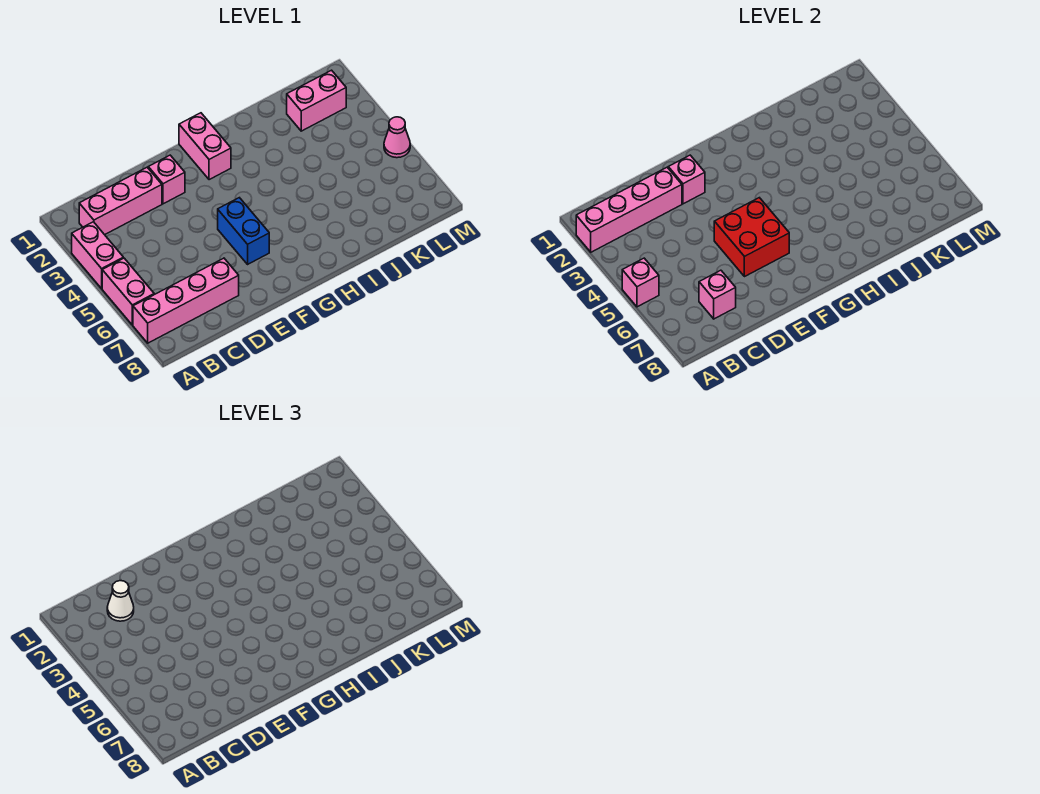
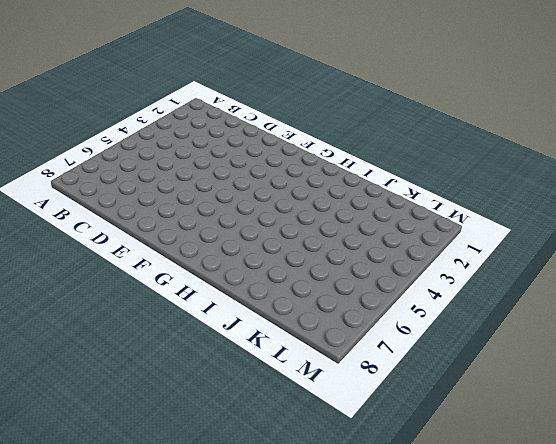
none -> pink brick A3:A4 level 1
none -> pink brick A5:A6 level 1
none -> pink brick A7:D7 level 1

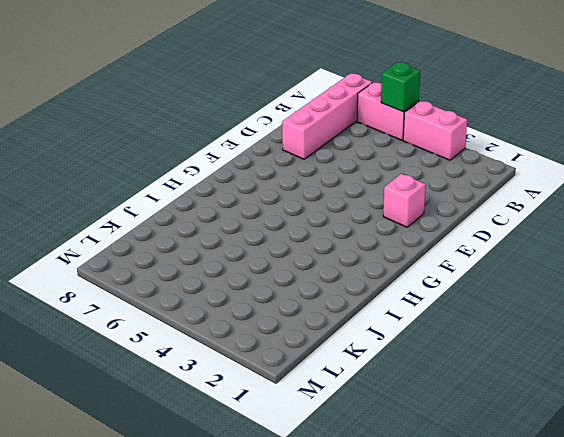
green brick A5 level 2 -> pink brick A5 level 2
none -> pink brick B2:D2 level 1
none -> blue brick F5:F6 level 1
none -> pink brick G1:G2 level 1

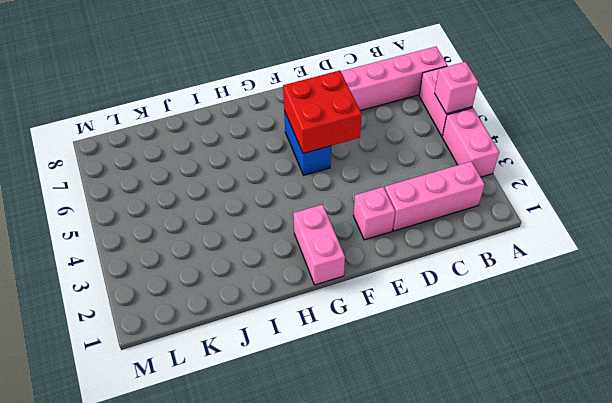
none -> pink brick K2:L2 level 1
none -> pink cone M5 level 1
none -> pink brick A2:D2 level 2

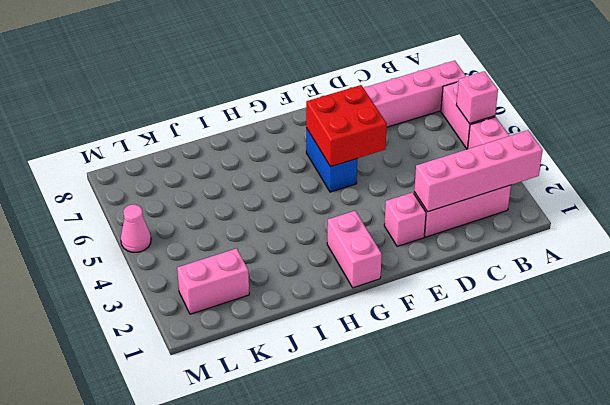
none -> pink brick C7 level 2
none -> pink brick E2 level 2
none -> white cone C2 level 3

